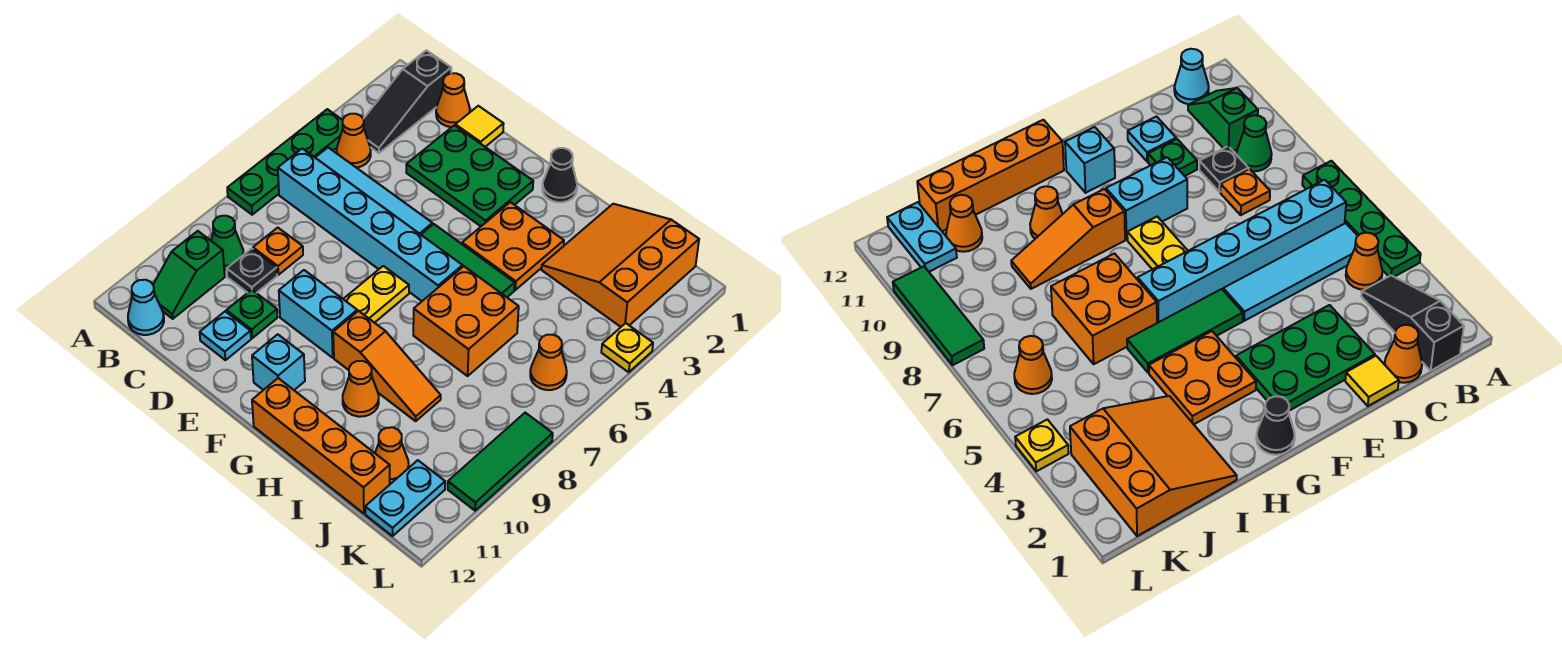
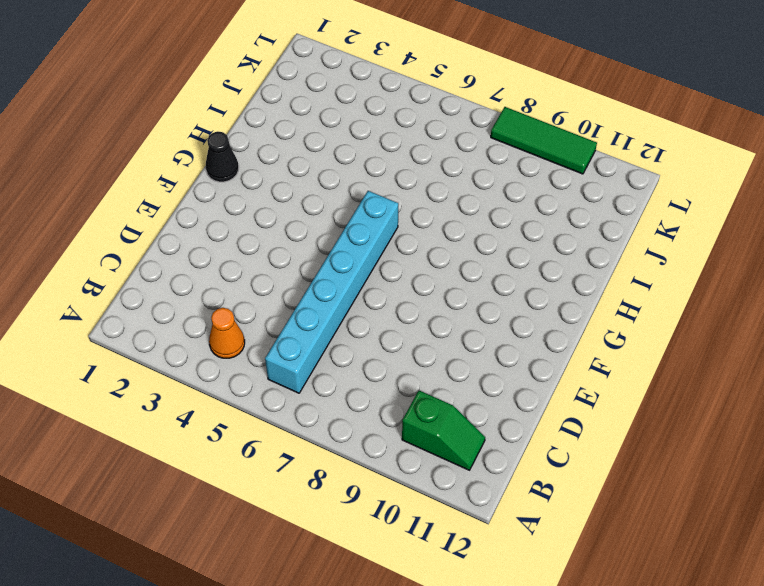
none -> green plate A4:A7 level 1
none -> black slope B1:B3 level 1 top 1
none -> cyan tile B5:E5 level 1
none -> green cone B9 level 1

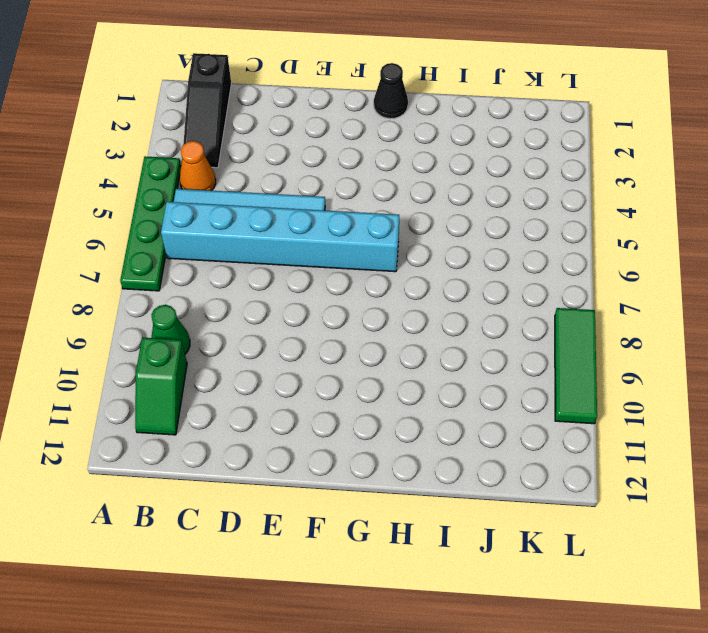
none -> cyan cone B12 level 1
none -> orange cone C1 level 1
none -> orange plate C8 level 1
none -> black plate C9 level 1

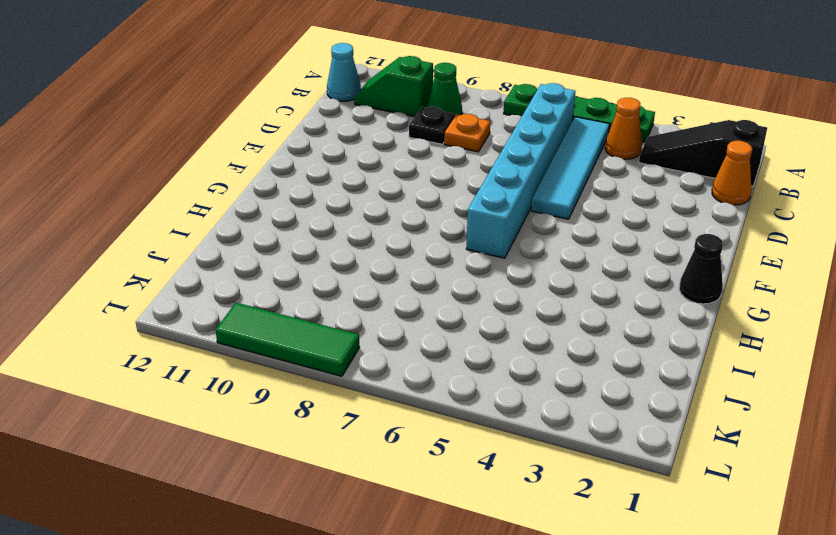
none -> yellow tile D1 level 1
none -> green plate D2:F3 level 1
none -> green plate D10 level 1
none -> cyan plate D11 level 1

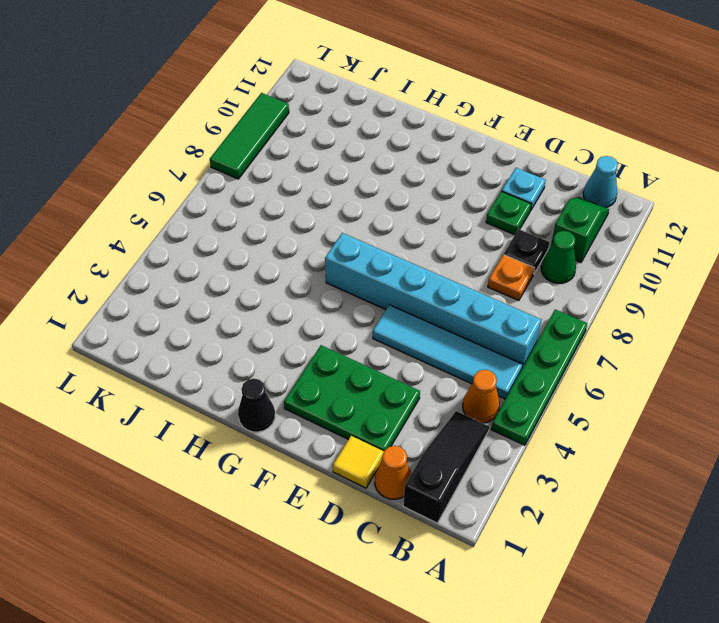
none -> cyan brick E9:F9 level 1
none -> green tile F5:H5 level 1
none -> yellow plate F7:F8 level 1
none -> cyan brick F11 level 1

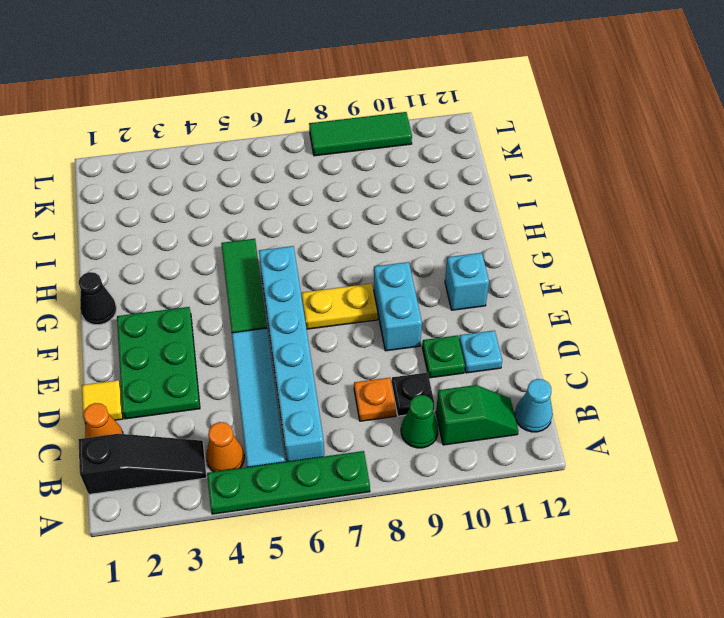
none -> orange plate G3:H4 level 1
none -> orange slope G9:I9 level 1 top G
none -> orange brick G12:J12 level 1
none -> orange brick H6:I7 level 1

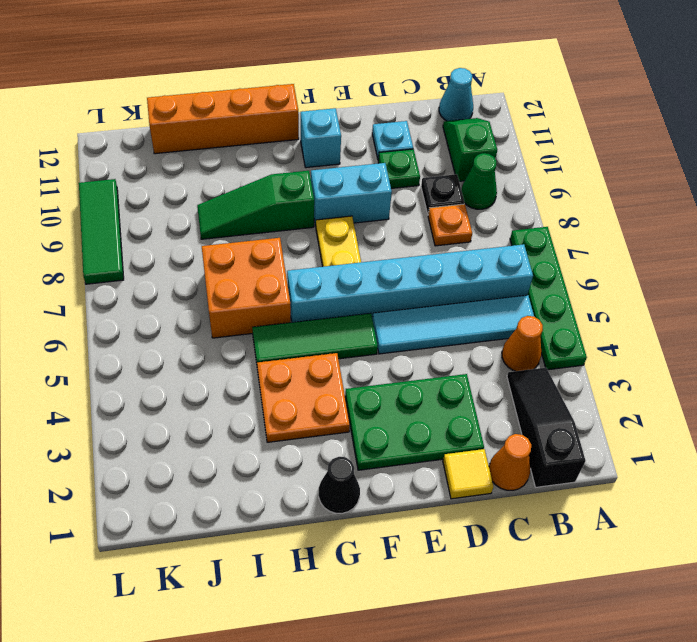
green slope G9:I9 level 1 top G -> orange slope G9:I9 level 1 top G
none -> orange cone H10 level 1
none -> orange slope I1:K3 level 1 top K
none -> orange cone J11 level 1
none -> orange cone K6 level 1

